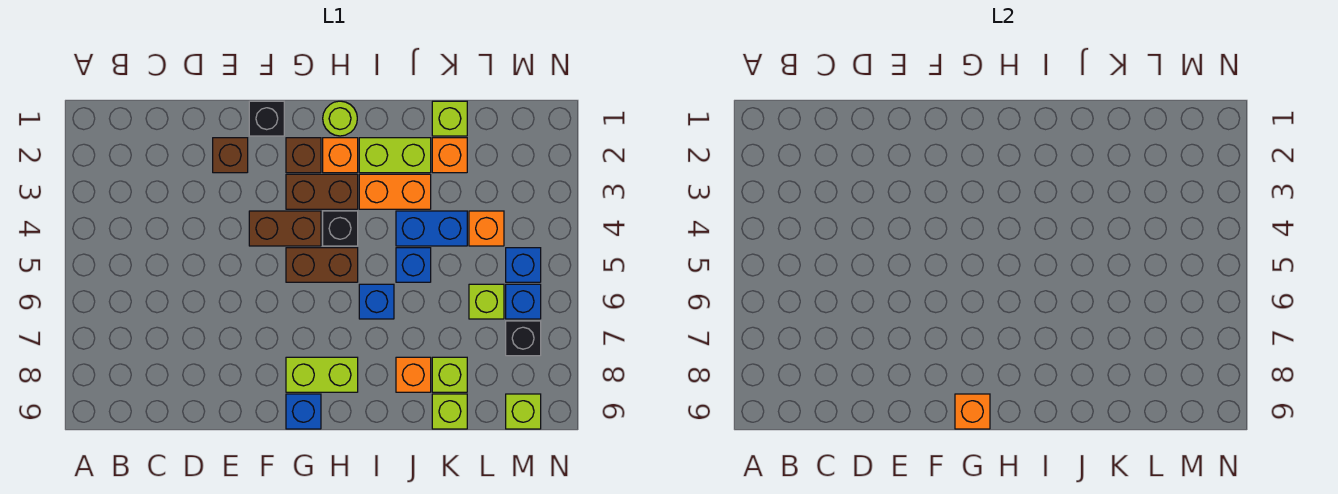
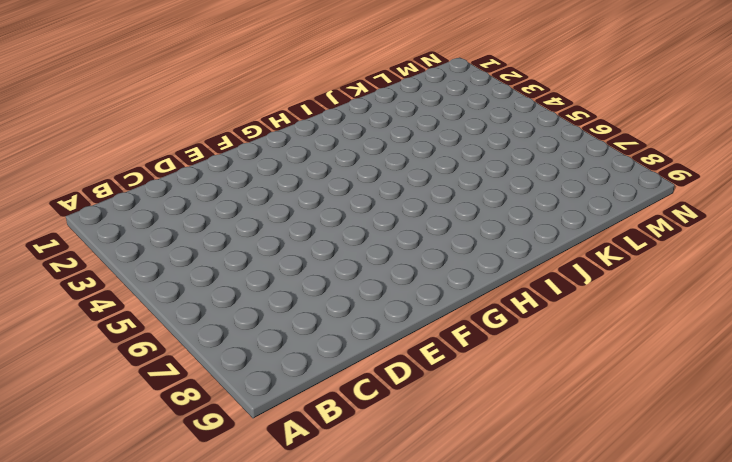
none -> brown brick E2 level 1
none -> black brick F1 level 1
none -> brown brick F4:G4 level 1

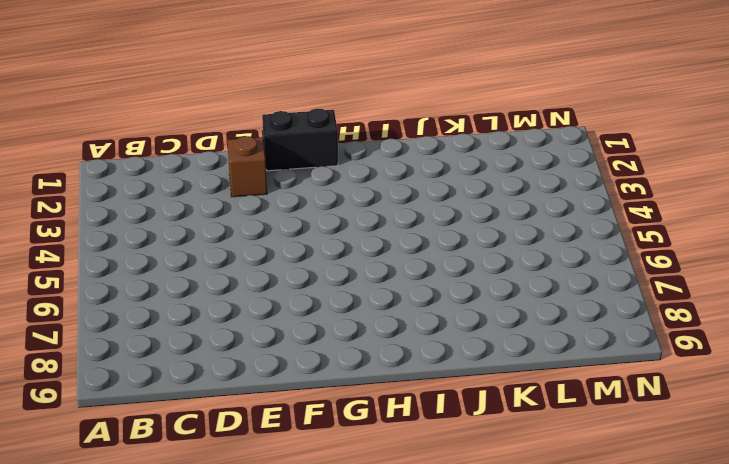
black brick F1:G1 level 1 -> black brick F1 level 1
none -> brown brick F4:G4 level 1
none -> brown brick G2 level 1
none -> brown brick G3:H3 level 1

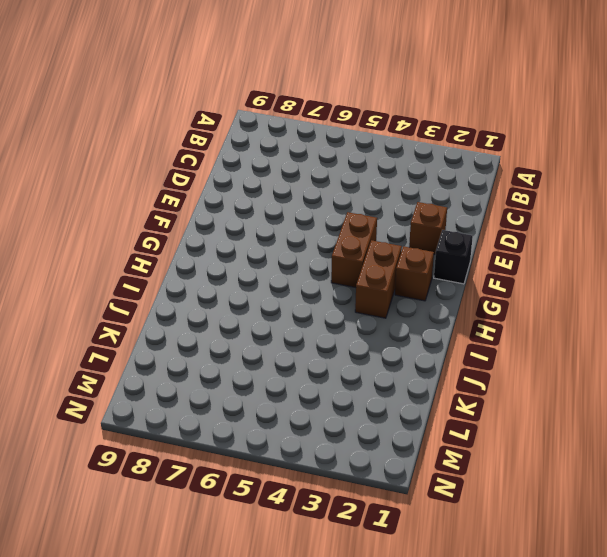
none -> brown brick G5:H5 level 1
none -> lime brick G8:H8 level 1
none -> blue brick G9 level 1

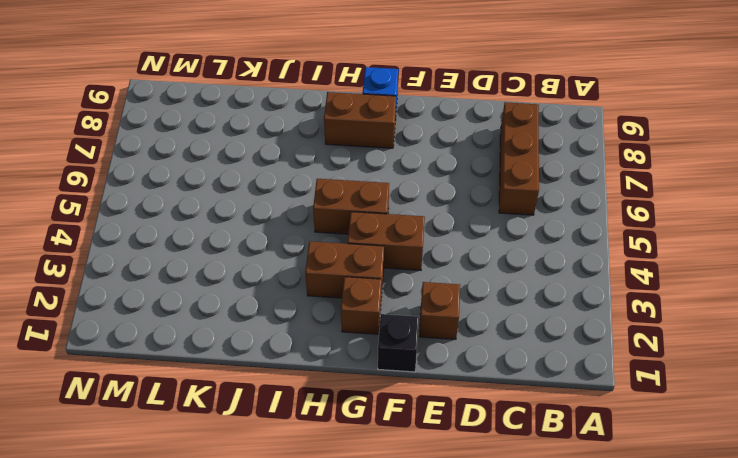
brown brick C6:C8 level 1 -> none
brown brick G8:H8 level 1 -> lime brick G8:H8 level 1
none -> lime round brick H1 level 1
none -> orange brick H2 level 1
none -> black brick H4 level 1

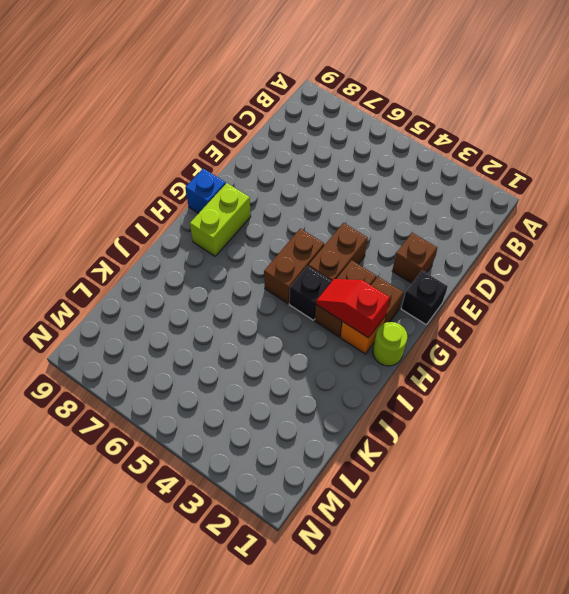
red slope H2:H3 level 2 top 2 -> none
none -> lime brick I2:J2 level 1
none -> orange brick I3:J3 level 1
none -> blue brick I6 level 1

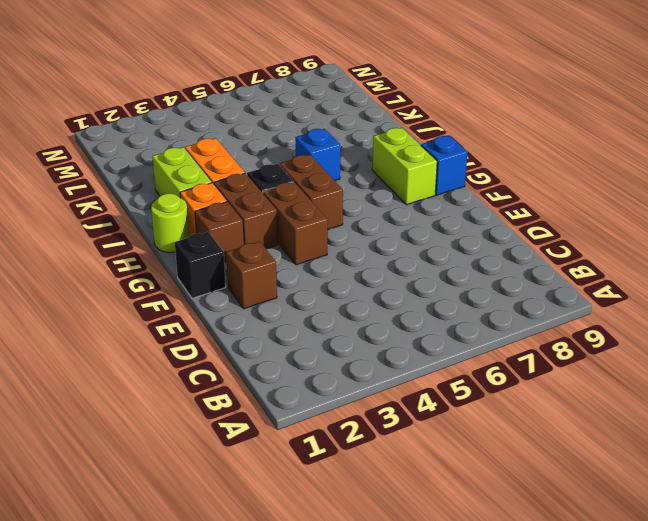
none -> blue brick J4:K4 level 1
none -> blue brick J5 level 1
none -> orange brick J8 level 1

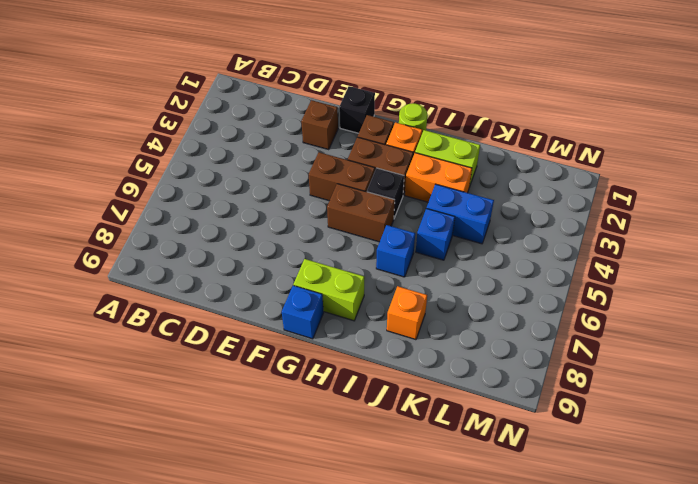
none -> lime brick K1 level 1
none -> orange brick K2 level 1
none -> lime brick K8 level 1

